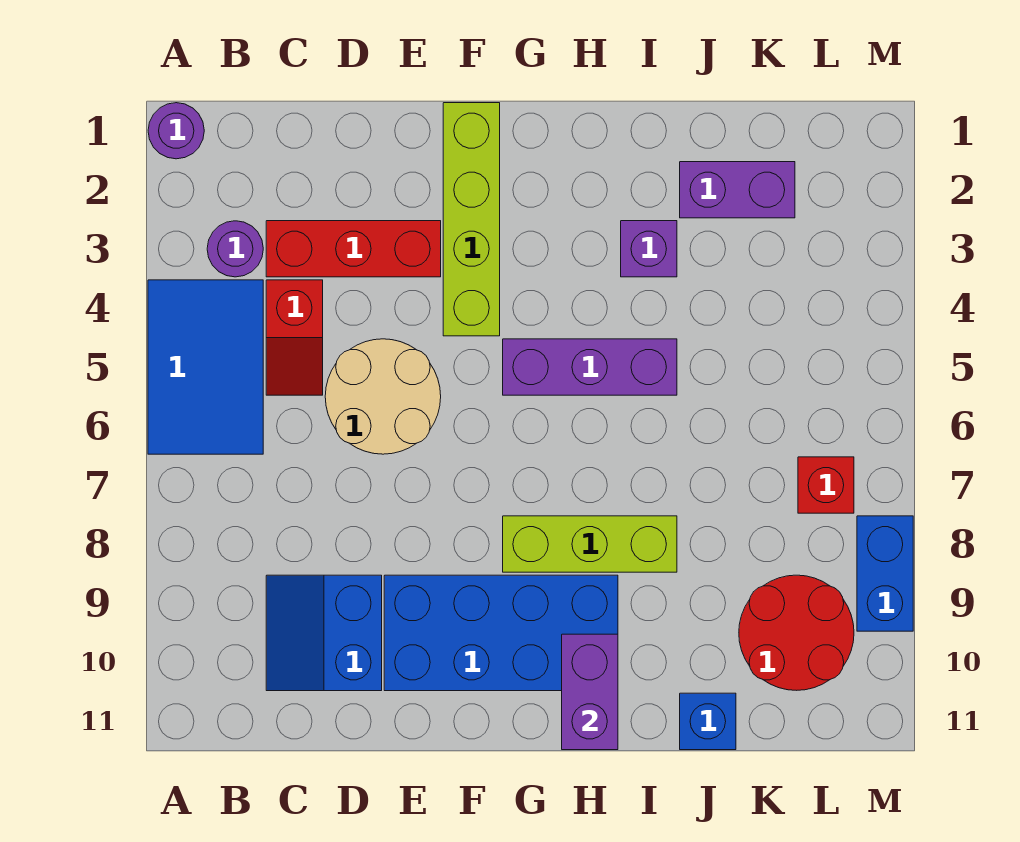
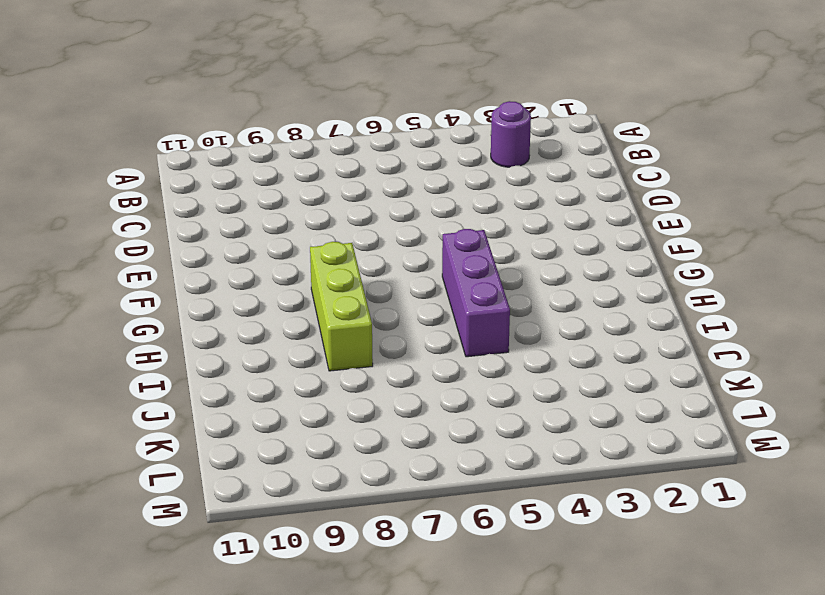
none -> purple round brick A1 level 1
none -> blue tile A4:B6 level 1
none -> red brick C3:E3 level 1

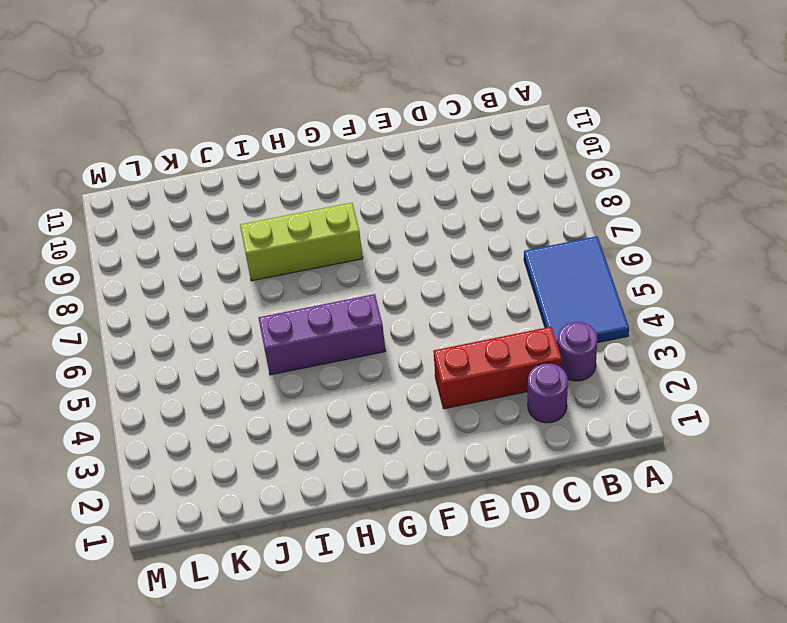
purple round brick C2 level 1 -> purple round brick A1 level 1
none -> red slope C4:C5 level 1 top 4
none -> blue slope C9:D10 level 1 top D
none -> tan round brick D5:E6 level 1

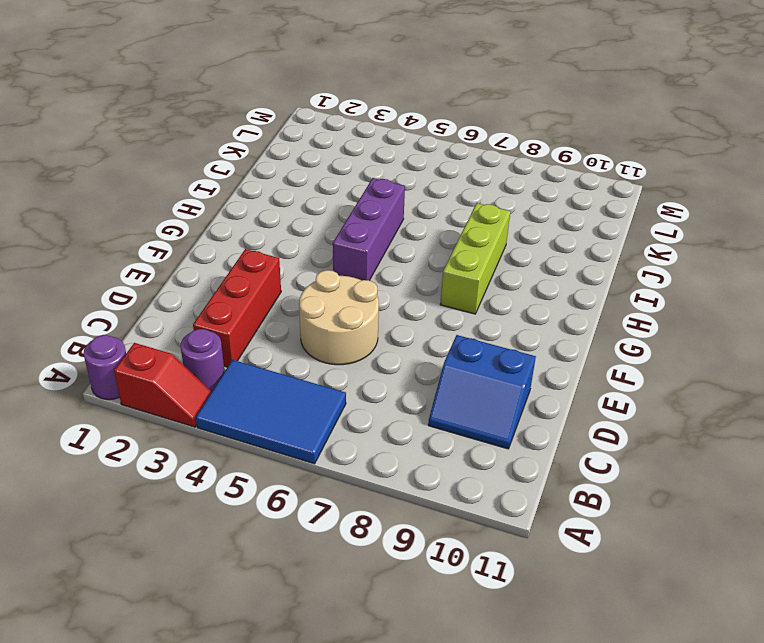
red slope A2:A3 level 1 top 2 -> red slope C4:C5 level 1 top 4
none -> blue brick E9:H10 level 1
none -> lime brick F1:F4 level 1
none -> purple brick I3 level 1

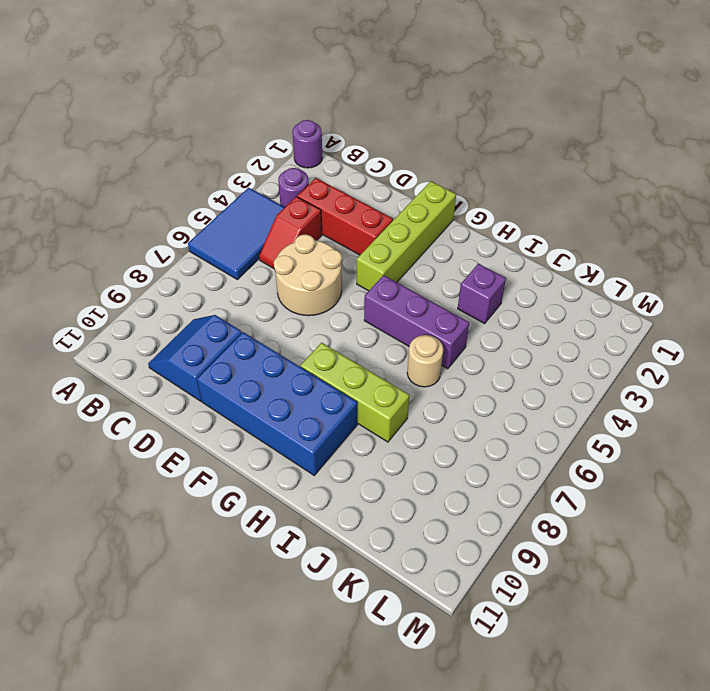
tan round brick I6 level 1 -> none
none -> purple brick J2:K2 level 1
none -> blue brick J11 level 1
none -> red round brick K9:L10 level 1

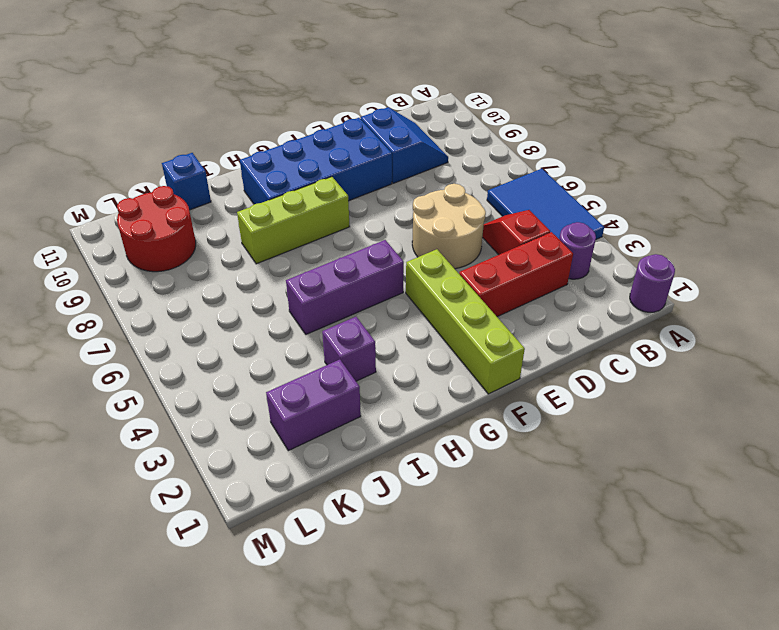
none -> red brick L7 level 1
none -> blue brick M8:M9 level 1
none -> purple brick H10:H11 level 2

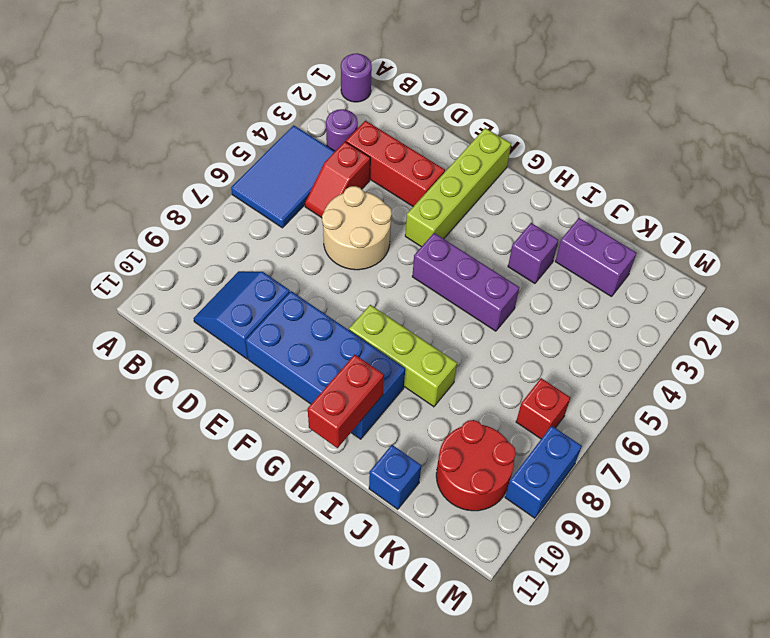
red brick H10:H11 level 2 -> purple brick H10:H11 level 2

